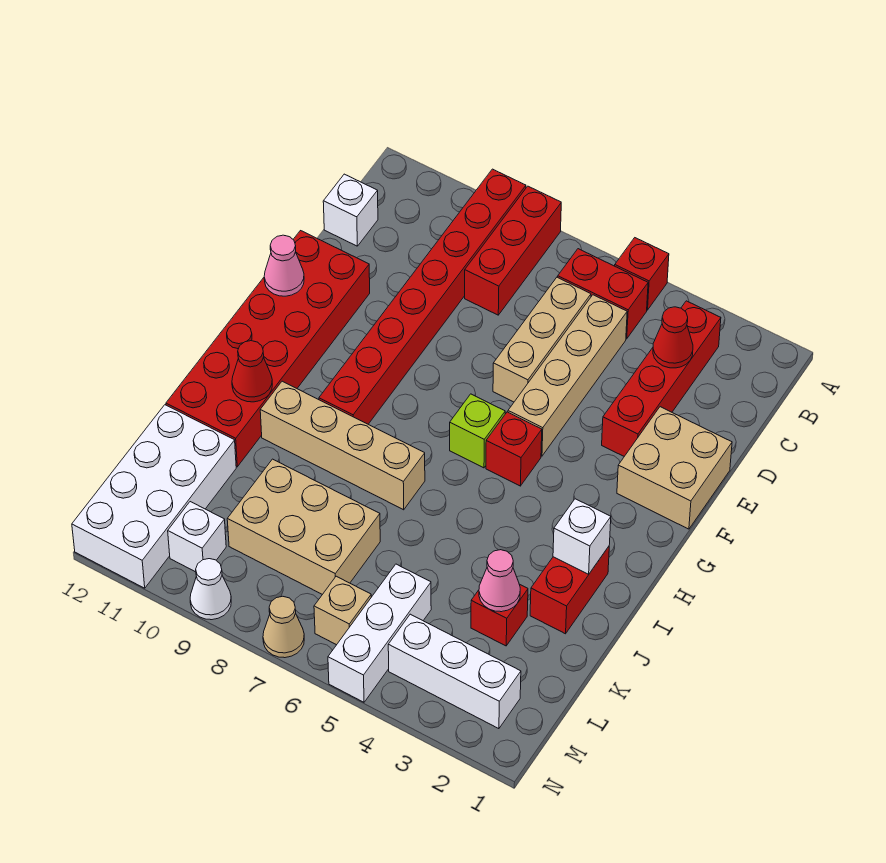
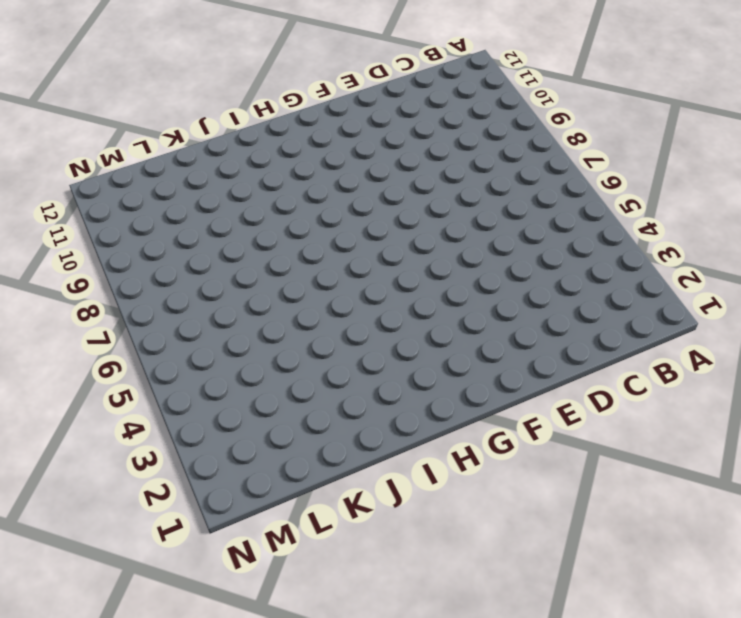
none -> red brick A5 level 1
none -> red brick A8:C8 level 1
none -> red brick A9:H9 level 1

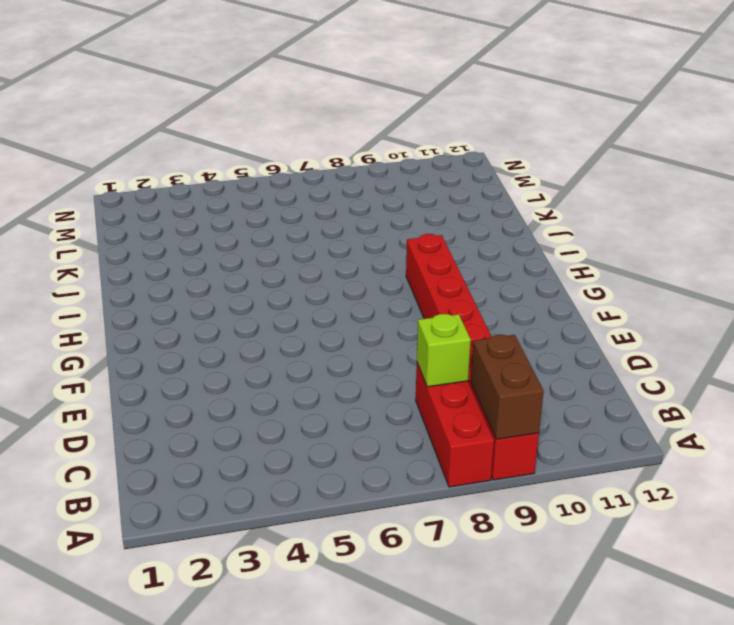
brown brick A9:B9 level 2 -> none
lime brick C8 level 2 -> lime brick G6 level 1
none -> red brick A5 level 1
none -> red brick B3:E3 level 1
none -> red brick B5:B6 level 1

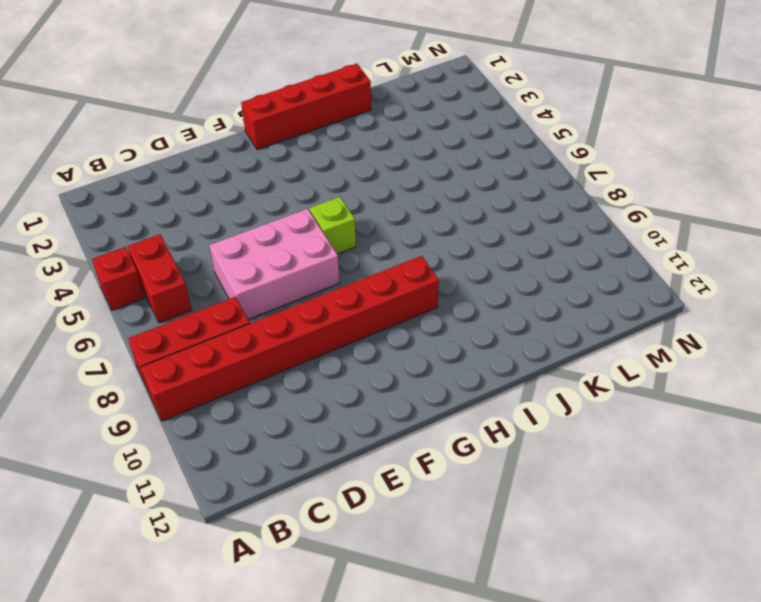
pink brick D6:F7 level 1 -> tan brick C6:E6 level 1
red brick G1:J1 level 1 -> red brick B3:E3 level 1
none -> tan brick C5:F5 level 1
none -> white brick C12 level 1
none -> tan brick E1:F2 level 1

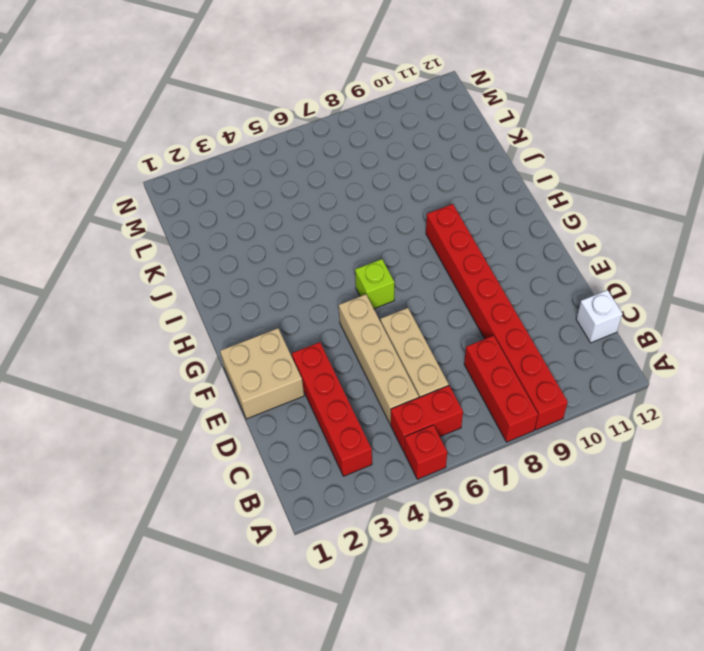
none -> red brick E11:J12 level 1
none -> red brick G5 level 1
none -> red brick I2:J2 level 1

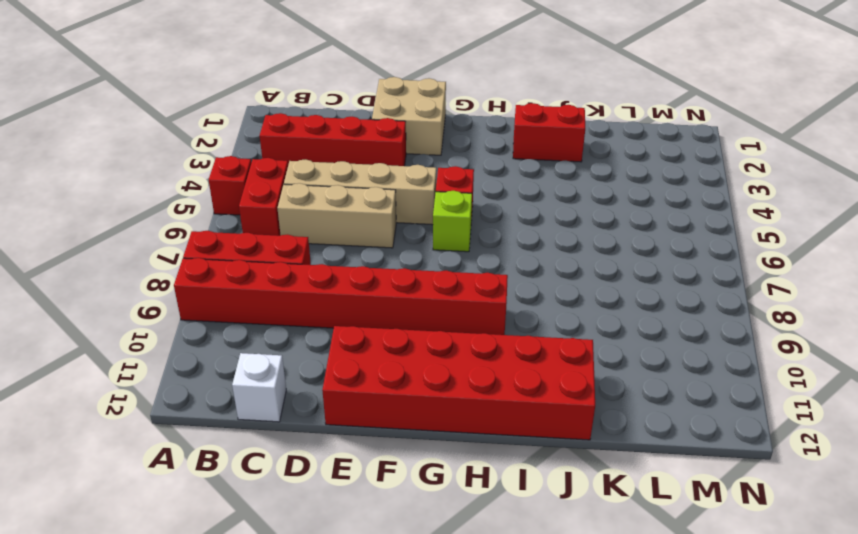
none -> tan brick I7:I10 level 1
none -> red brick K3 level 1
none -> tan brick K7:L9 level 1

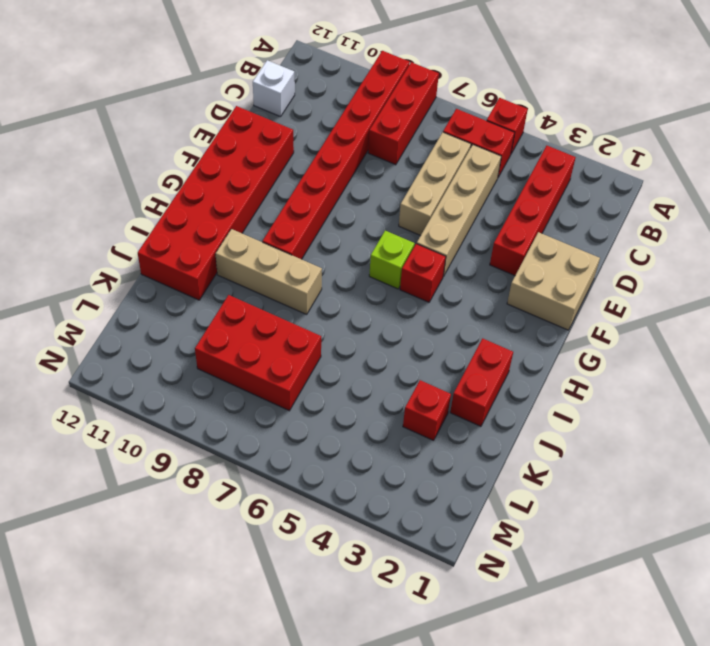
tan brick I8:I10 level 1 -> tan brick I7:I10 level 1
red brick K7:L9 level 1 -> tan brick K7:L9 level 1
none -> white brick K11:N12 level 1
none -> white brick L5:N5 level 1
none -> white brick M2:M4 level 1

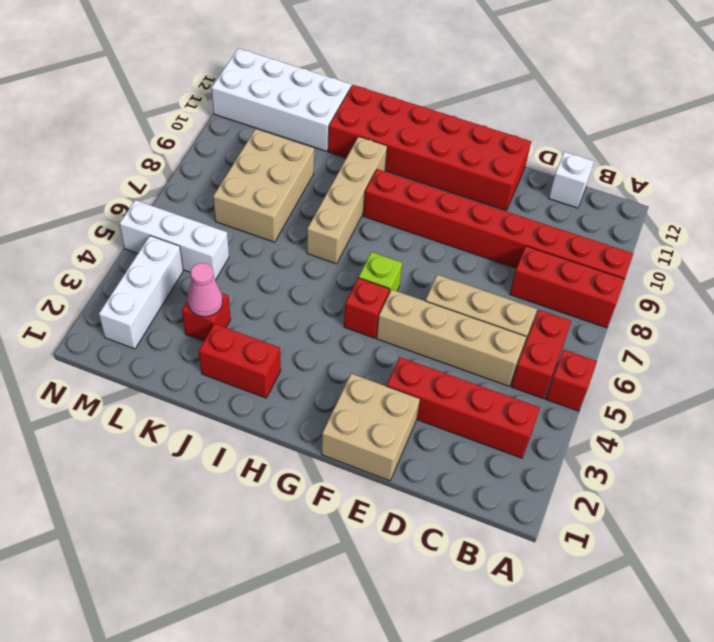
none -> tan brick M6 level 1
none -> white brick M10 level 1
none -> tan cone N7 level 1

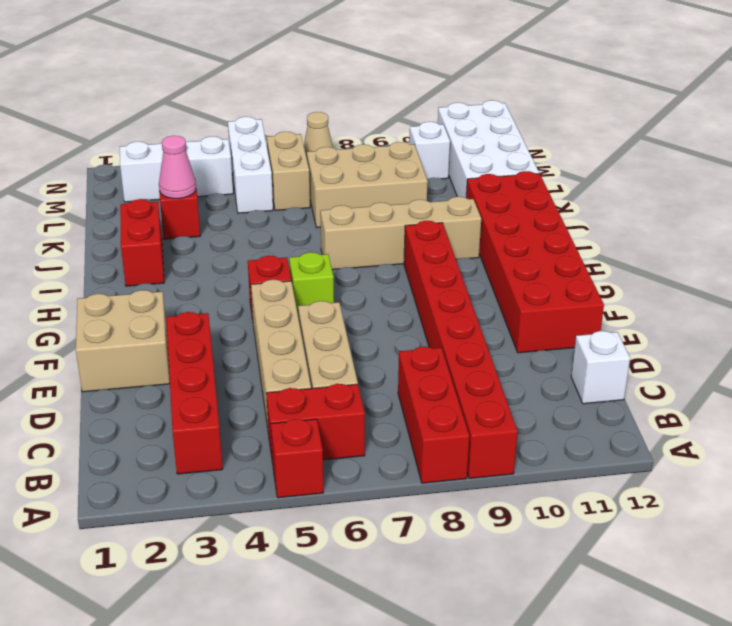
tan brick L6:M6 level 1 -> tan brick M6 level 1
none -> white cone N9 level 1
none -> red cone C3 level 2
none -> pink cone F12 level 2

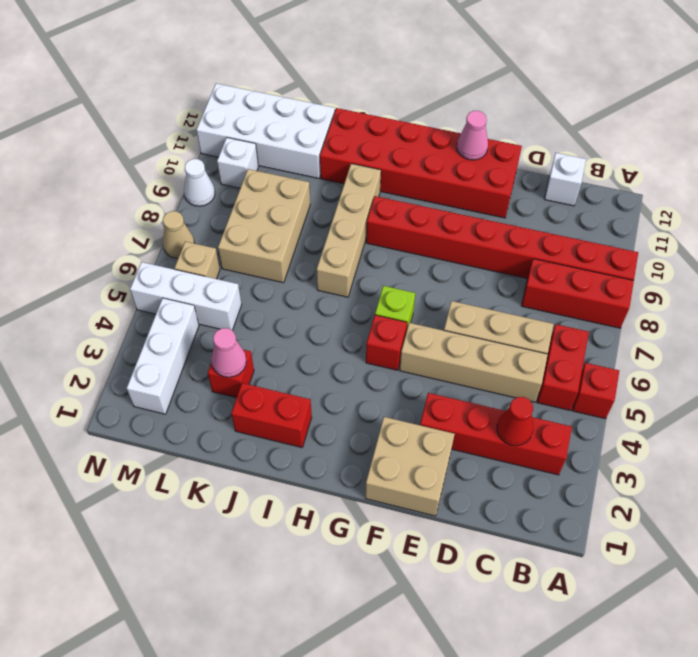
none -> white brick I2 level 2
none -> red cone I11 level 2

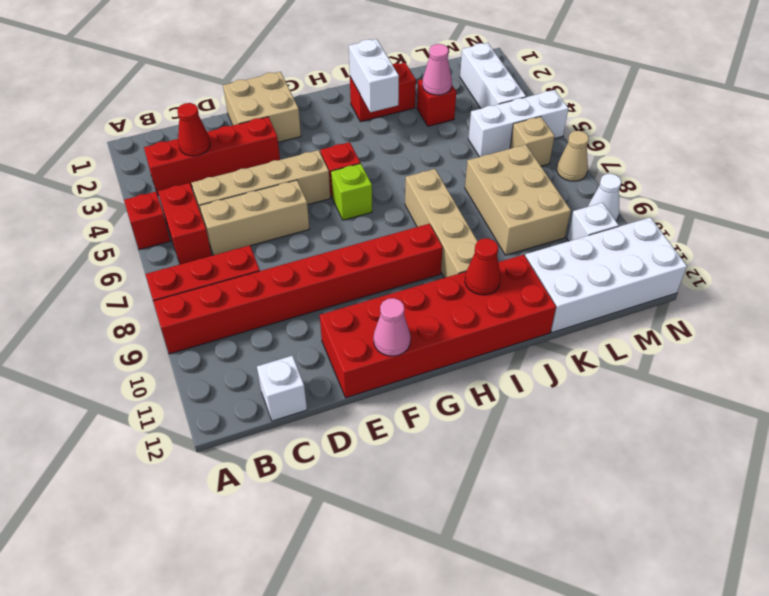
white brick I2:I3 level 2 -> white brick I2 level 2

